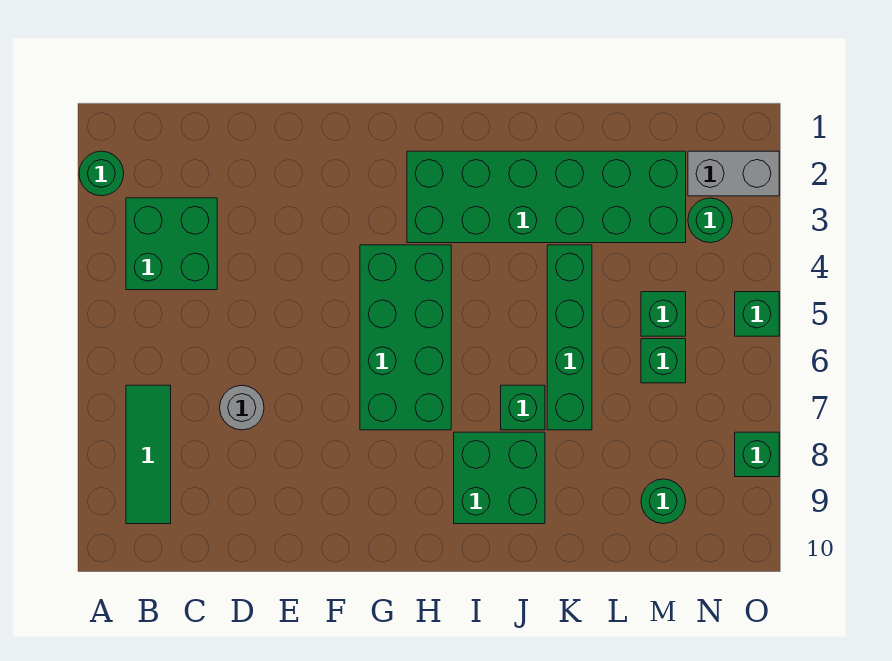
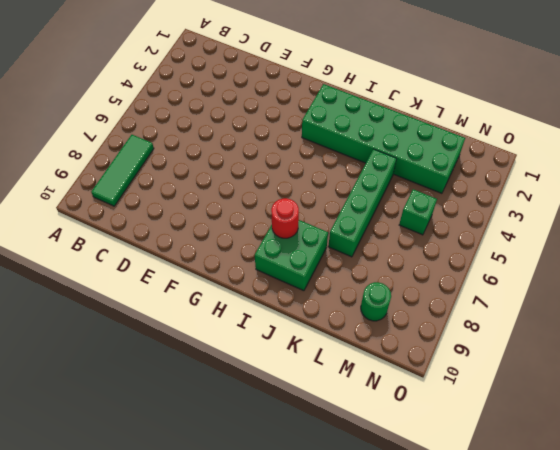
red round brick I8 level 2 -> none
none -> green round brick A2 level 1
none -> green brick B3:C4 level 1
none -> grey round brick D7 level 1

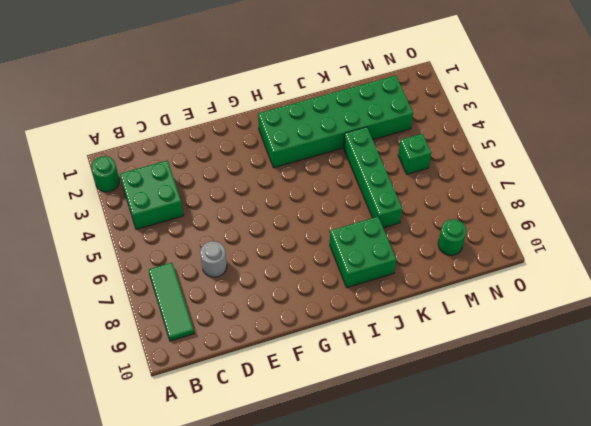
none -> green brick G4:H7 level 1
none -> green brick J7 level 1
none -> green brick M6 level 1

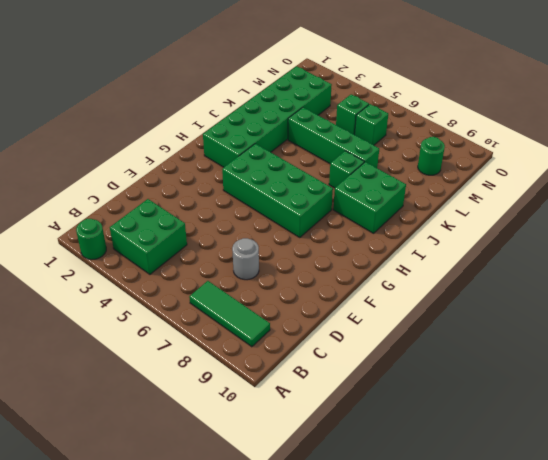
none -> grey brick N2:O2 level 1
none -> green round brick N3 level 1
none -> green brick O5 level 1

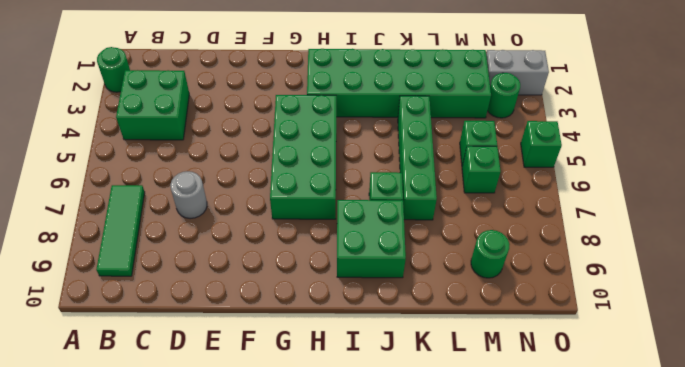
none -> green brick O8 level 1

